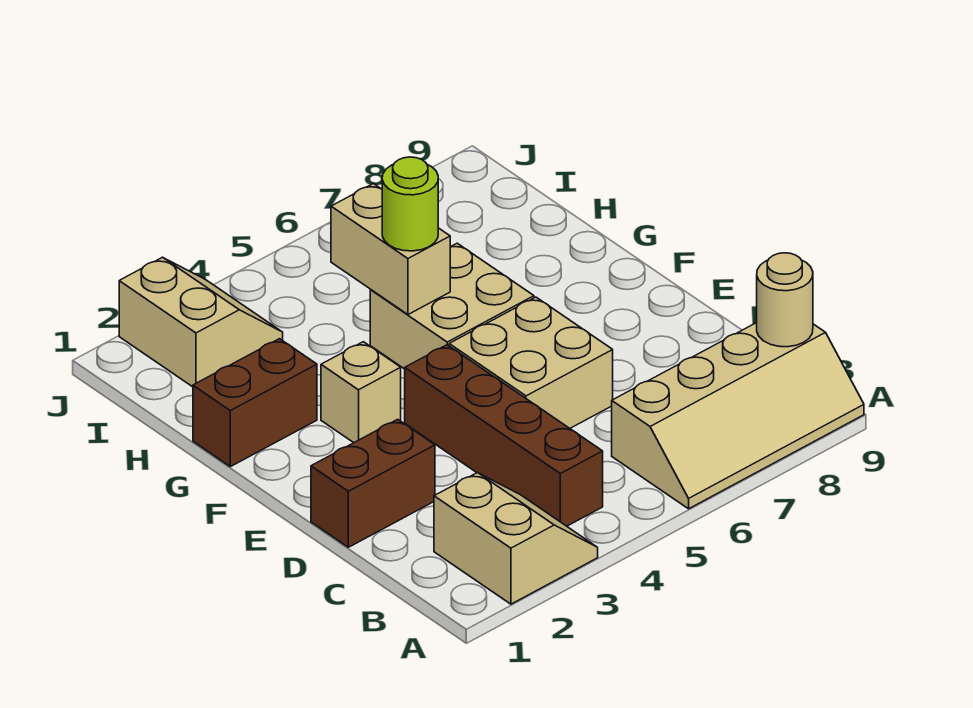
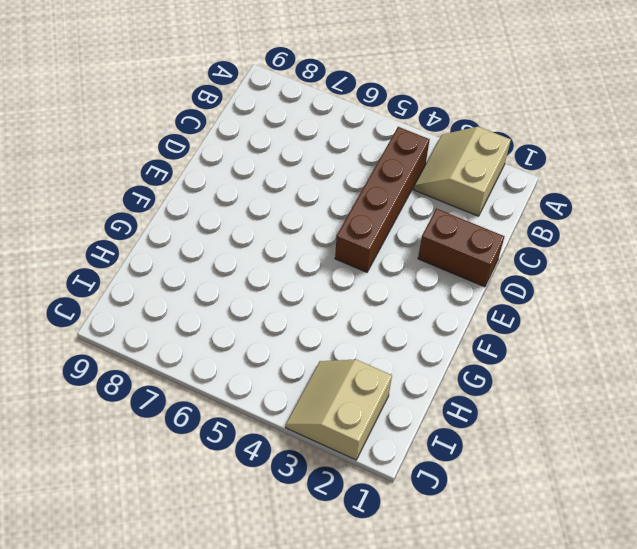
none -> tan slope A6:B9 level 1 top B
none -> tan brick D5:E6 level 1
none -> tan brick F3 level 1

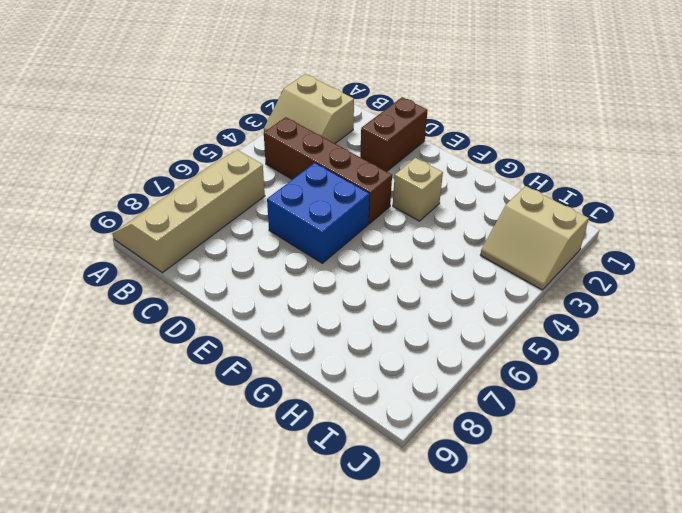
blue brick D5:E6 level 1 -> tan brick D5:E6 level 1
none -> tan brick F5:G6 level 1
none -> brown brick G1:G2 level 1
none -> tan round brick B9 level 2

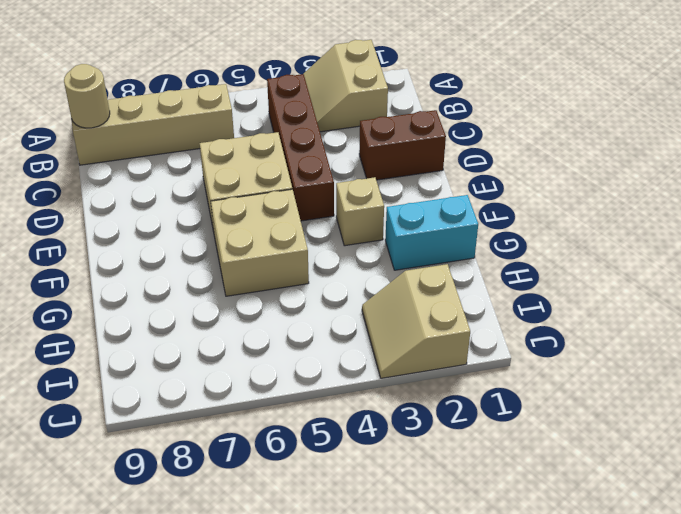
cyan brick G1:G2 level 1 -> brown brick G1:G2 level 1
none -> tan brick G5:H5 level 2
none -> lime round brick G5 level 3

